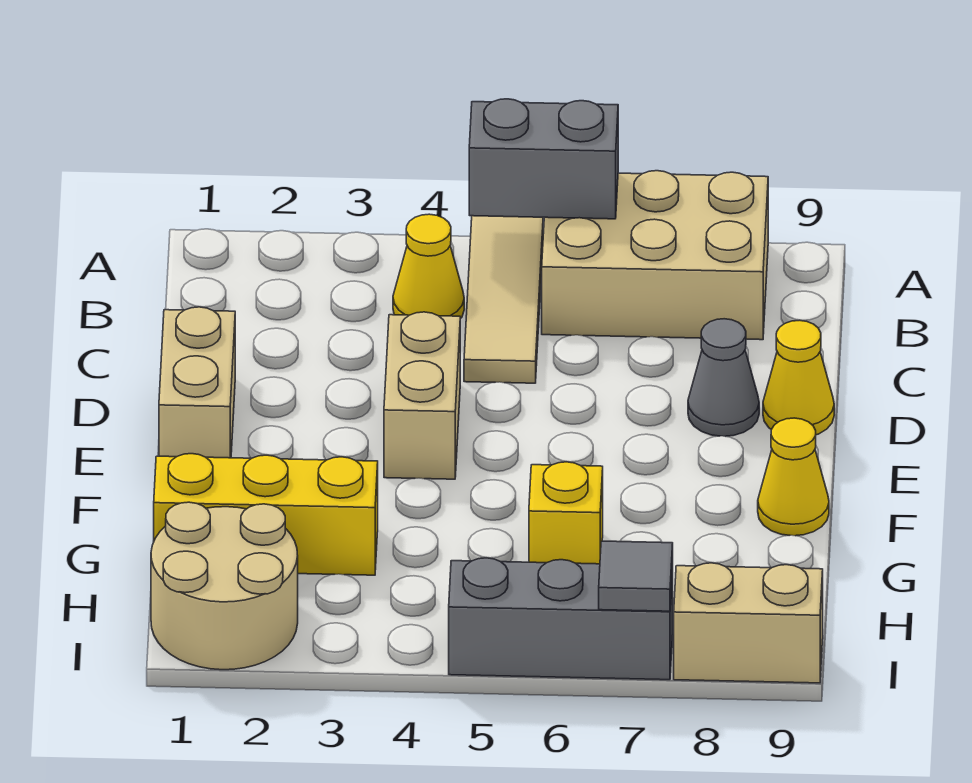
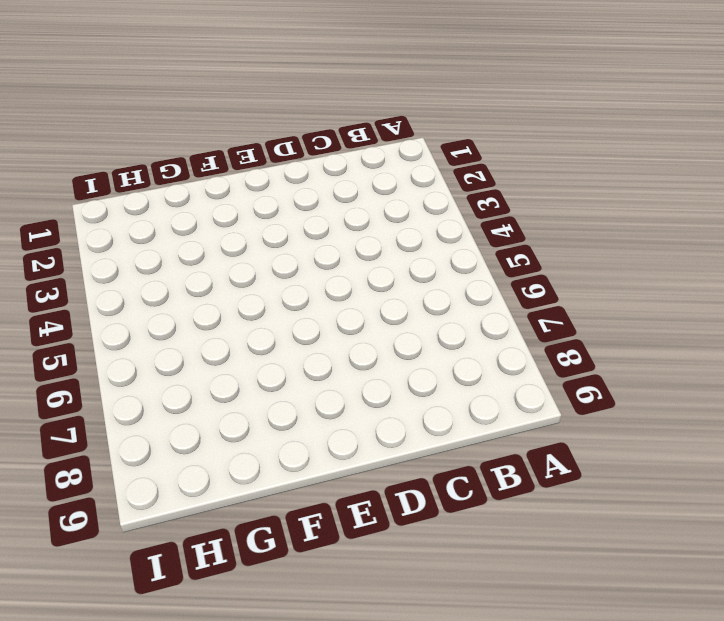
none -> tan tile A5:C5 level 1
none -> tan brick A6:B8 level 1
none -> yellow cone B4 level 1

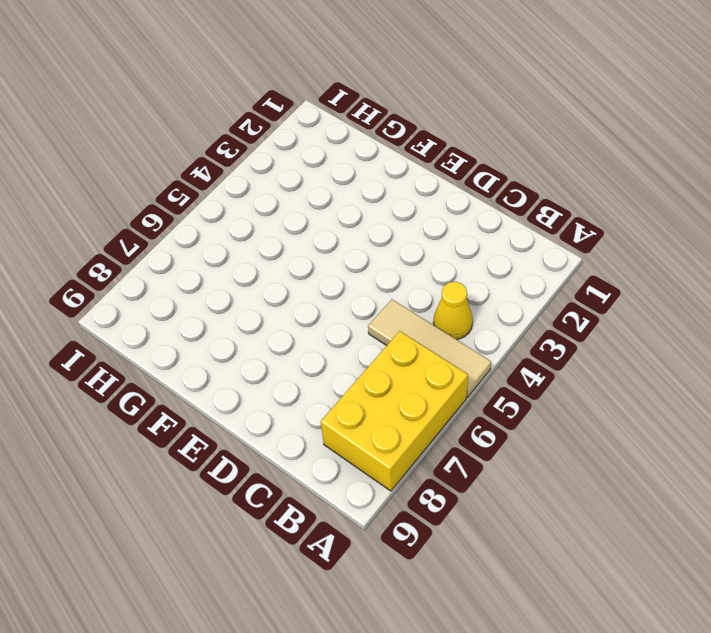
yellow brick A6:B8 level 1 -> tan brick A6:B8 level 1
none -> tan brick D1:E1 level 1
none -> tan brick D4:E4 level 1
none -> grey cone D8 level 1

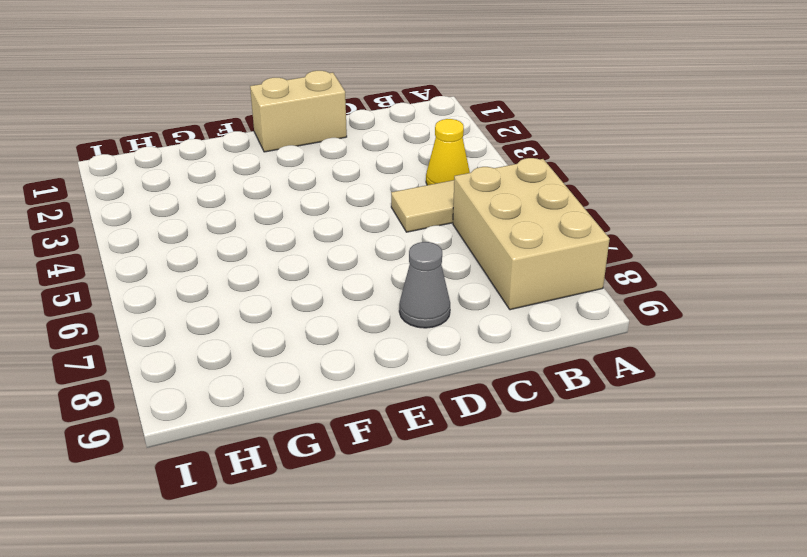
none -> tan brick D4:E4 level 1
none -> yellow cone D9 level 1
none -> yellow cone F9 level 1

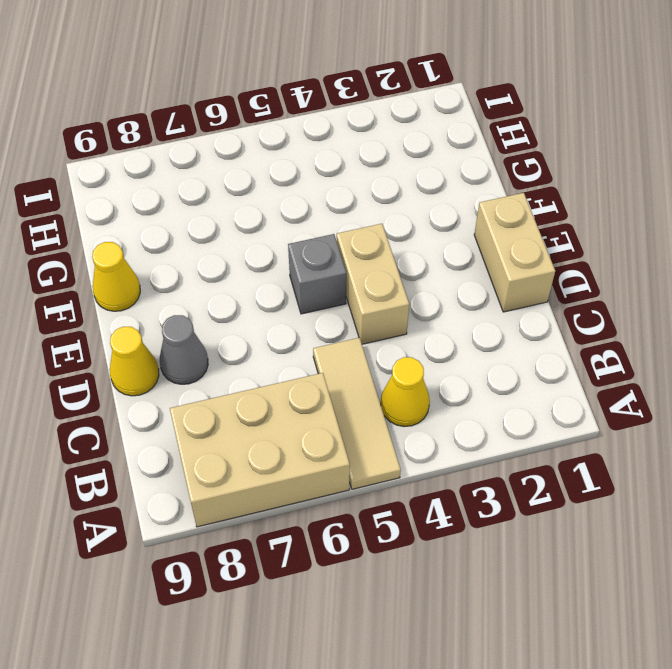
grey brick E5 level 1 -> none
none -> yellow brick G1:G3 level 1
none -> yellow brick G6 level 1
none -> tan round brick H1:I2 level 1

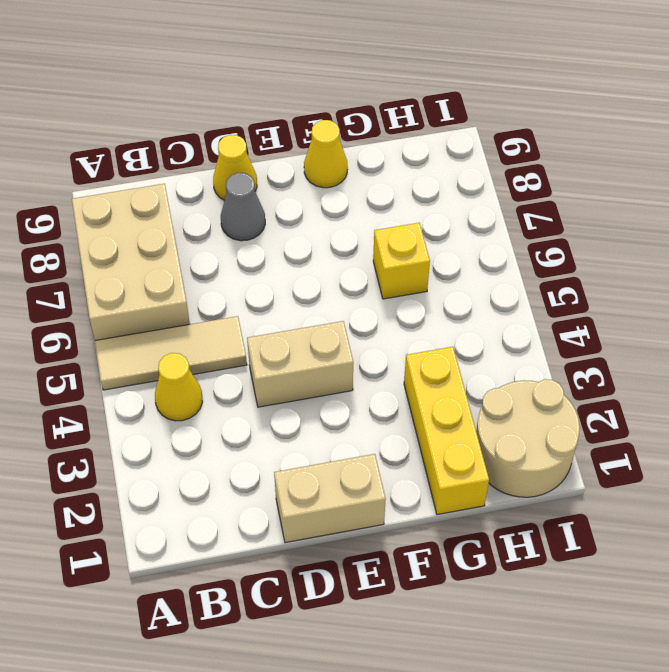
none -> grey brick I5:I7 level 1
none -> tan brick I8:I9 level 1
none -> grey brick A5:A6 level 2

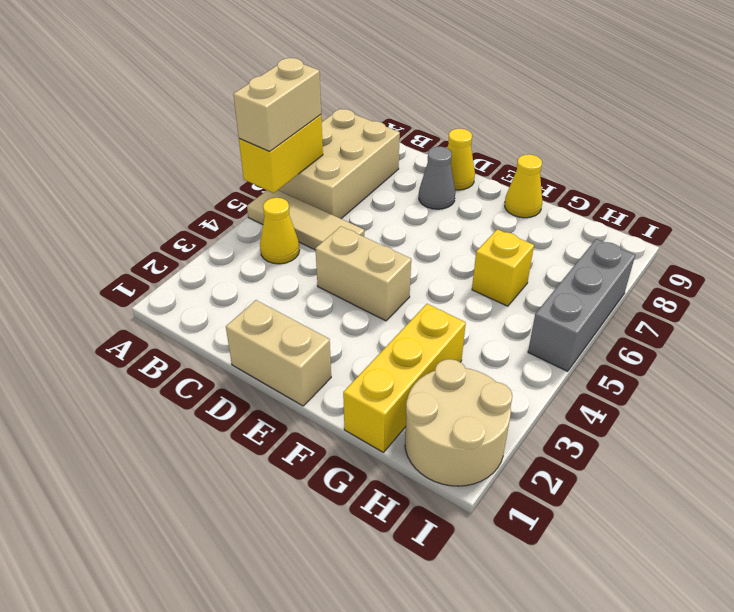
yellow brick A5:A6 level 2 -> grey brick A5:A6 level 2
tan brick A5:A6 level 3 -> tan brick I8:I9 level 1
none -> grey tile I7 level 2

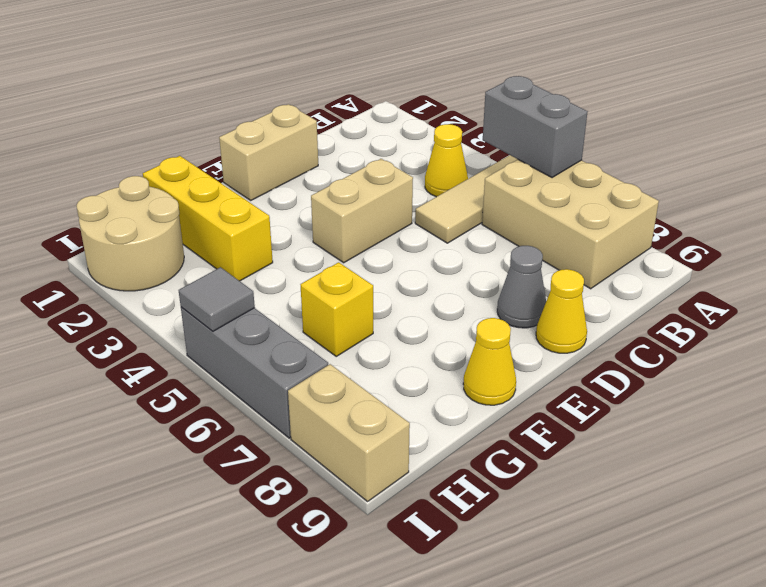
grey tile I5 level 2 -> grey tile I7 level 2

